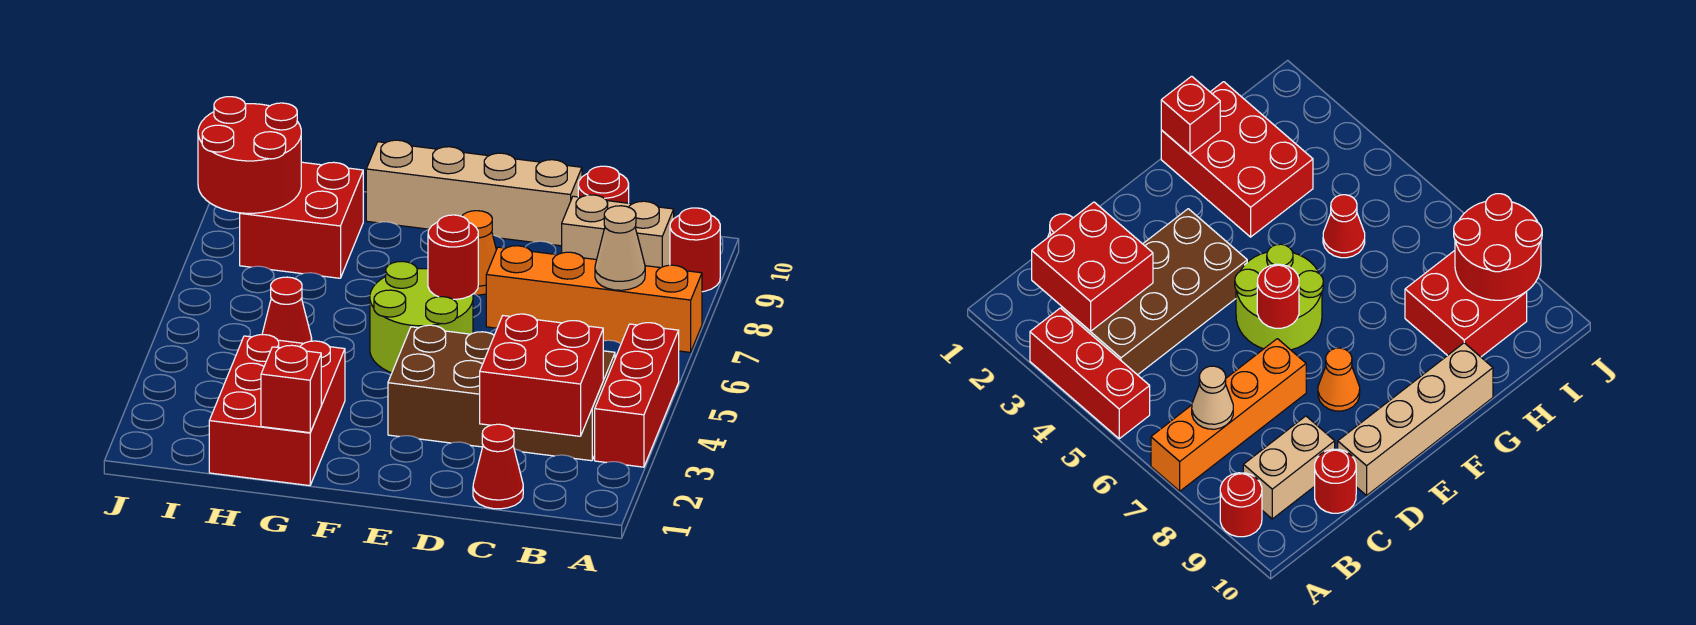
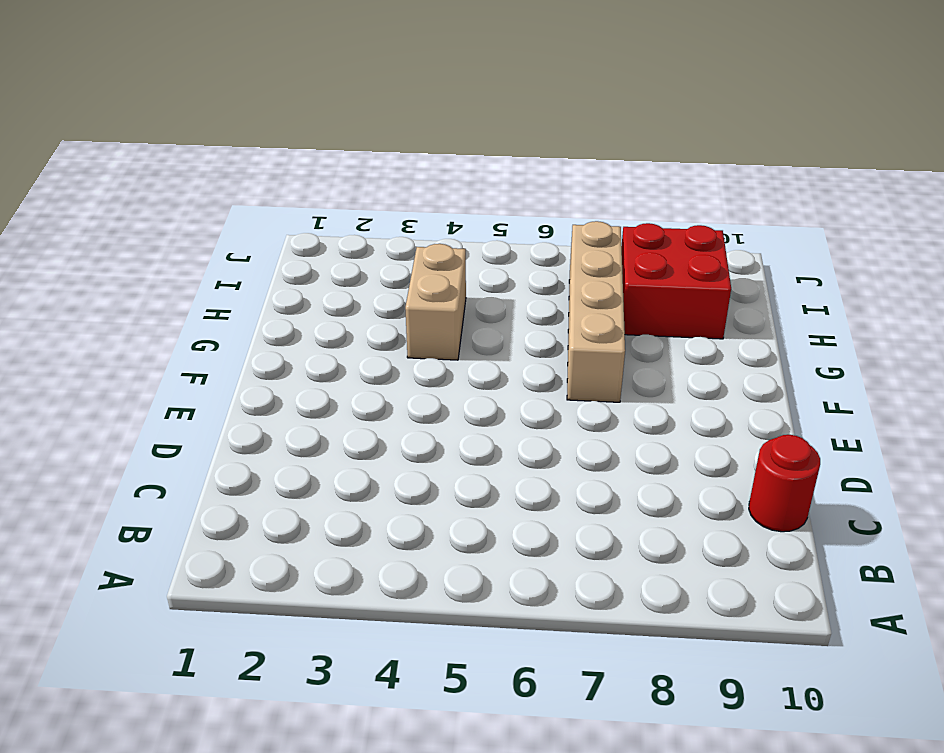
tan brick F7:I7 level 1 -> tan brick D10:G10 level 1
tan brick G4:H4 level 1 -> tan brick B9:C9 level 1
none -> red brick A3:A5 level 1
none -> orange brick A7:D7 level 1
none -> red round brick A9 level 1

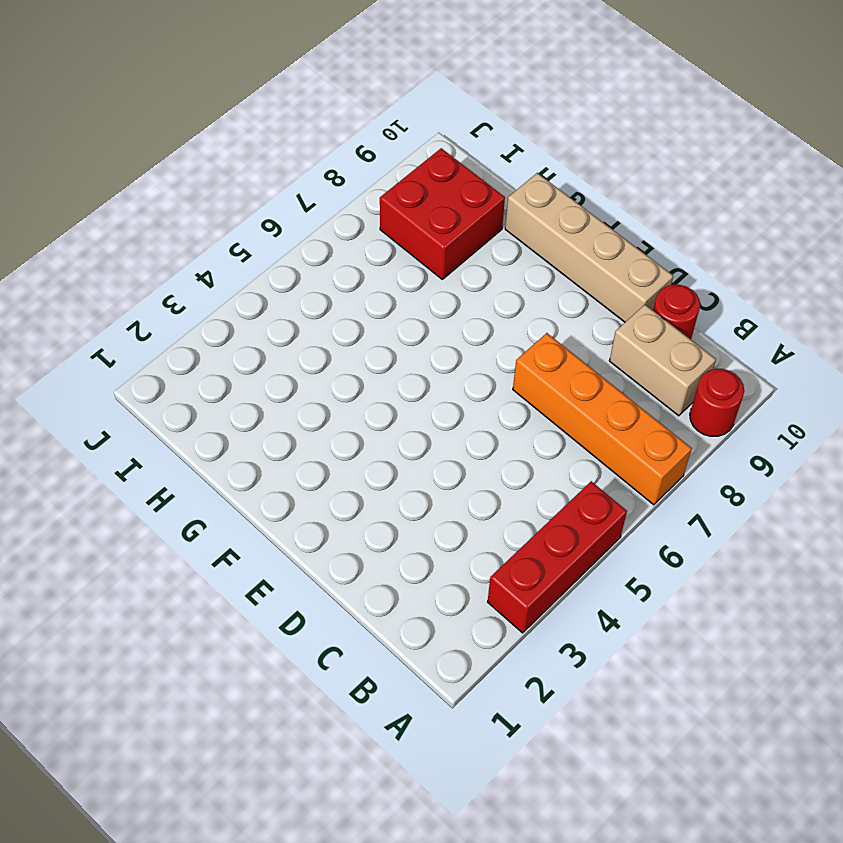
none -> brown brick B3:E4 level 1
none -> red cone C1 level 1
none -> lime round brick E5:F6 level 1

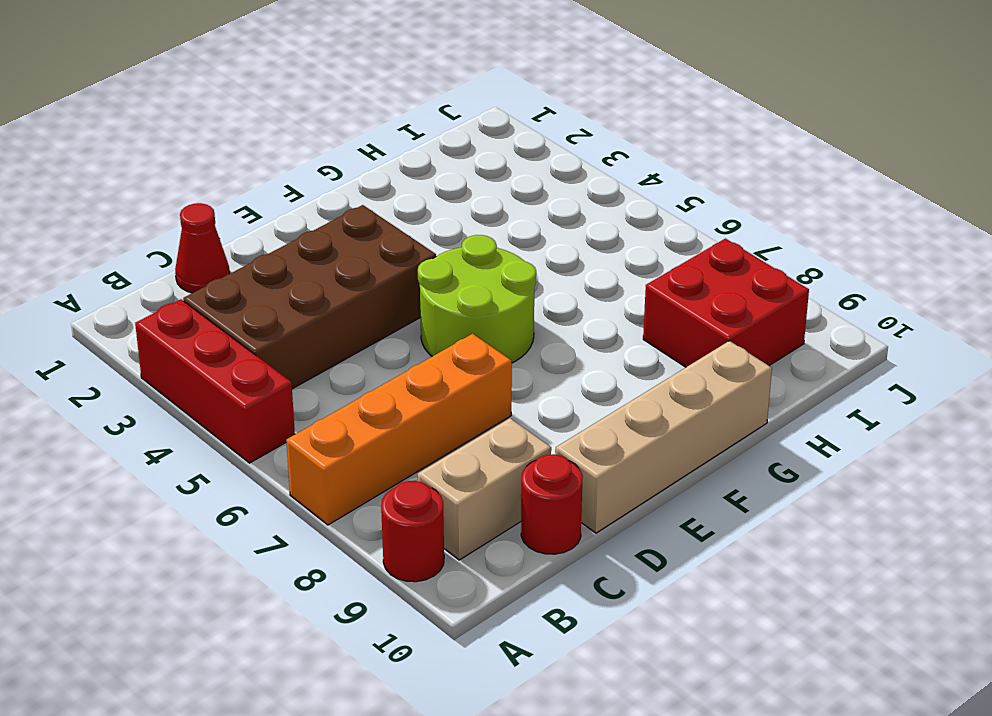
none -> orange cone E8 level 1
none -> red brick G1:H3 level 1
none -> red cone H5 level 1

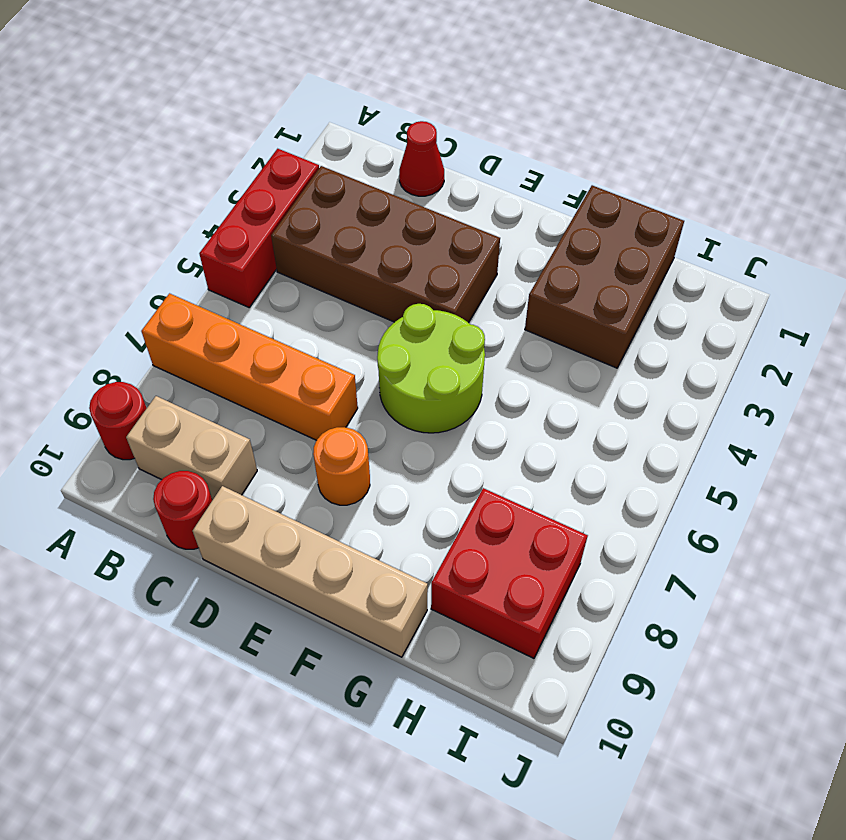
orange round brick E8 level 1 -> orange cone E8 level 1
brown brick G1:H3 level 1 -> red brick G1:H3 level 1
none -> red cone H5 level 1
none -> red brick B2:C3 level 2
none -> tan cone B7 level 2

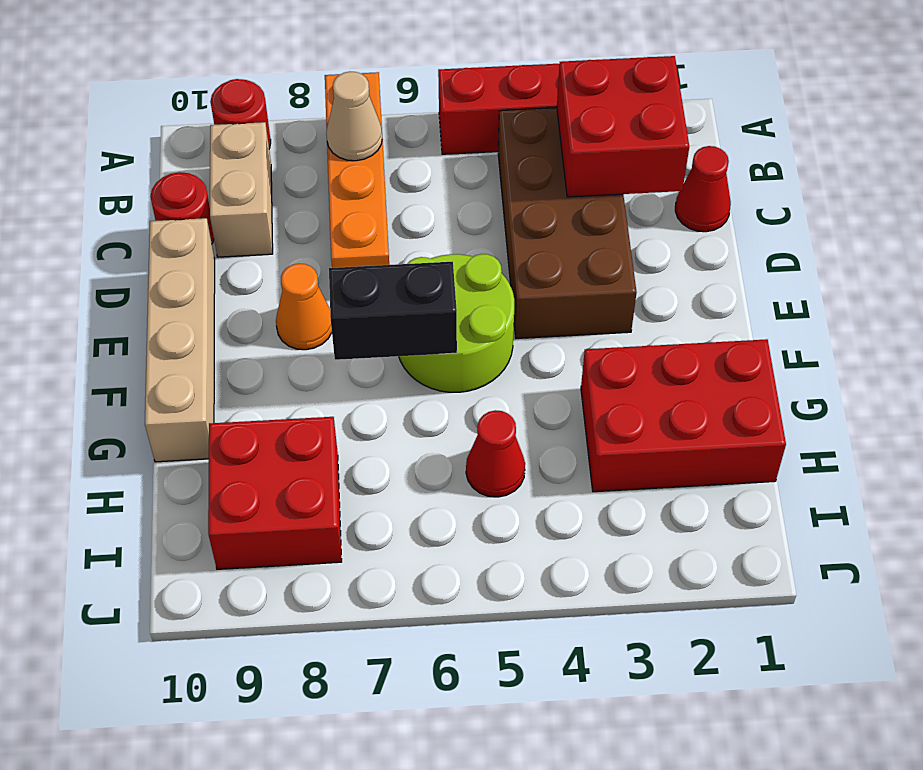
black brick F6:F7 level 2 -> none
none -> red round brick E6 level 2
none -> red brick G1 level 2
none -> red round brick I8:J9 level 2

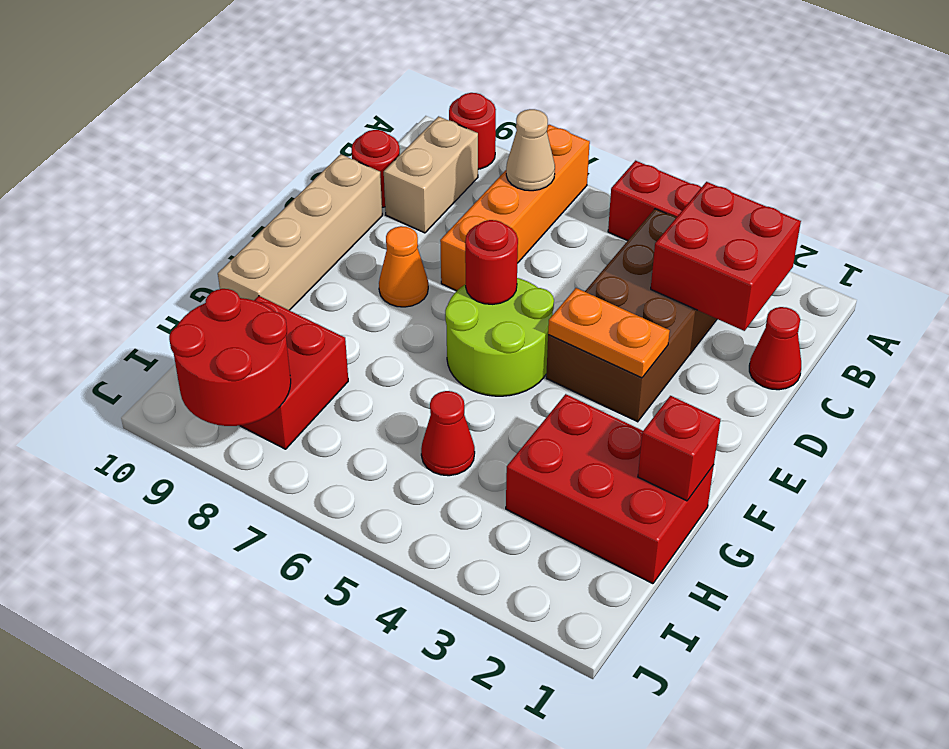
orange plate E3:E4 level 2 -> none

